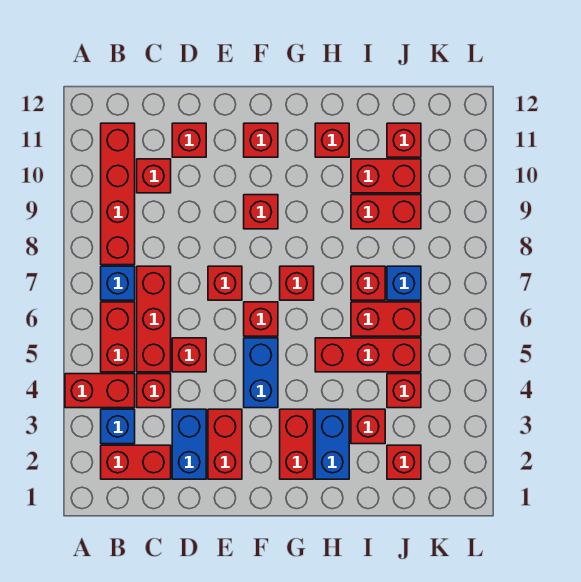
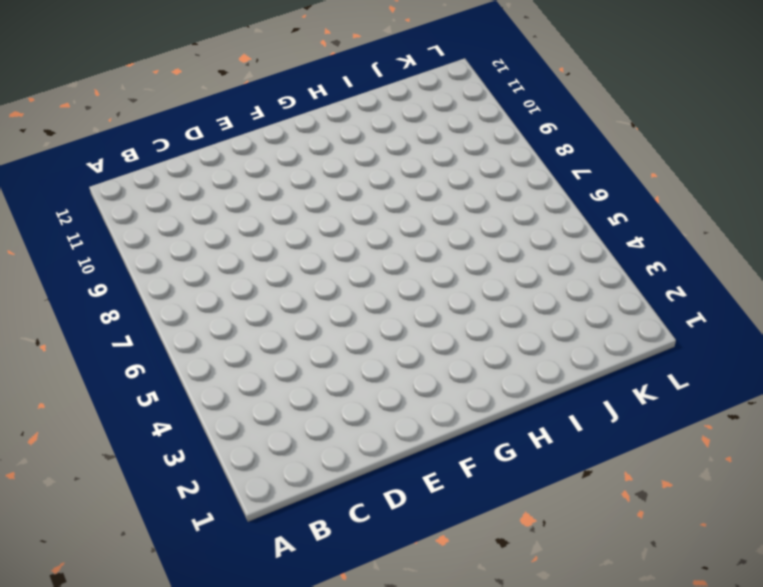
none -> red brick A4:B4 level 1
none -> red brick B2:C2 level 1
none -> blue brick B3 level 1
none -> red brick B5:B6 level 1

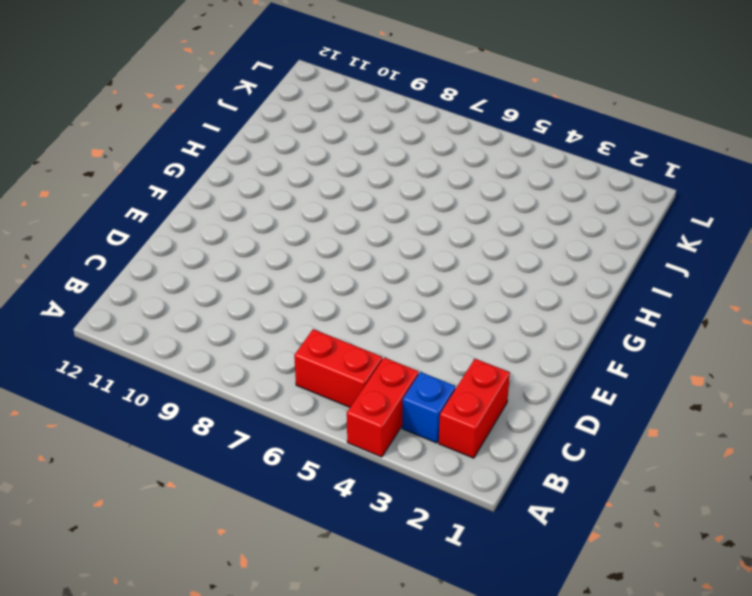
none -> blue brick B7 level 1
none -> red brick B8:B11 level 1
none -> red brick C4 level 1
none -> red brick C5:C7 level 1

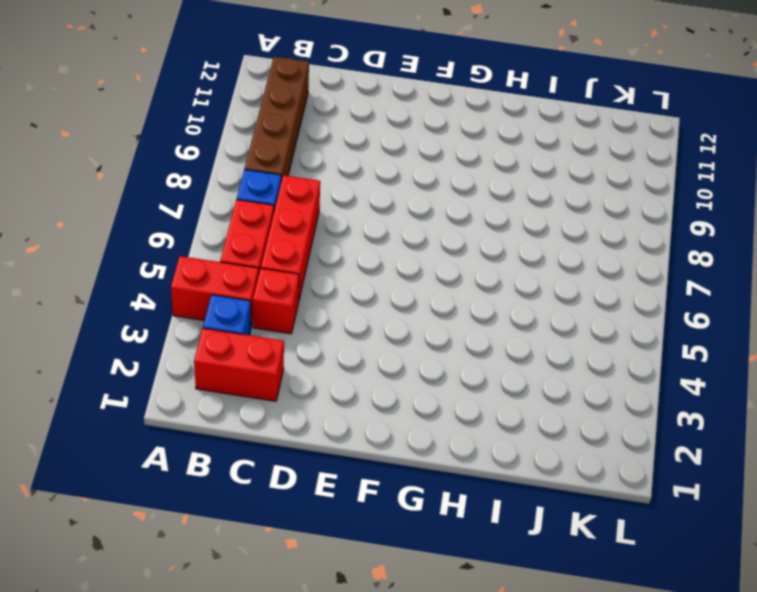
brown brick B8:B11 level 1 -> red brick B8:B11 level 1
none -> red brick C10 level 1
none -> blue brick D2:D3 level 1
none -> red brick D5 level 1
none -> red brick D11 level 1

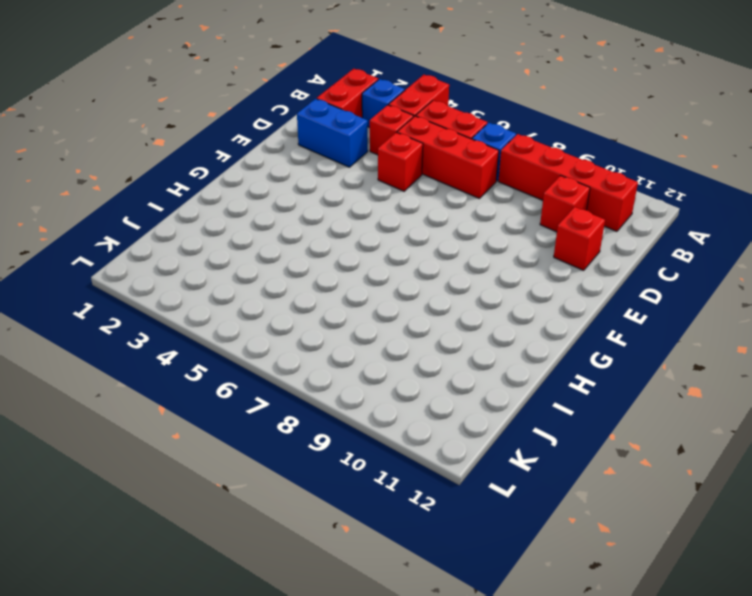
none -> red brick E2:E3 level 1
none -> red brick E7 level 1
none -> blue brick F4:F5 level 1
none -> red brick F6 level 1

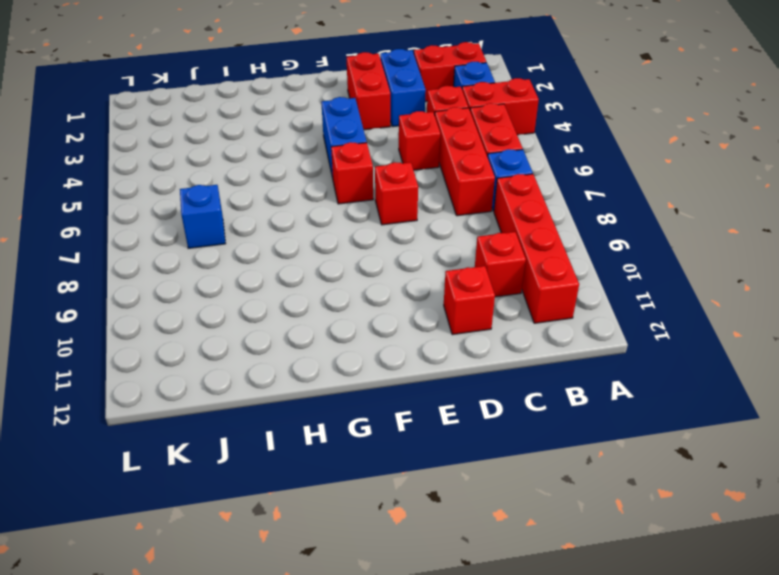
none -> red brick F9 level 1
none -> red brick F11 level 1
none -> red brick G2:G3 level 1
none -> red brick G7 level 1

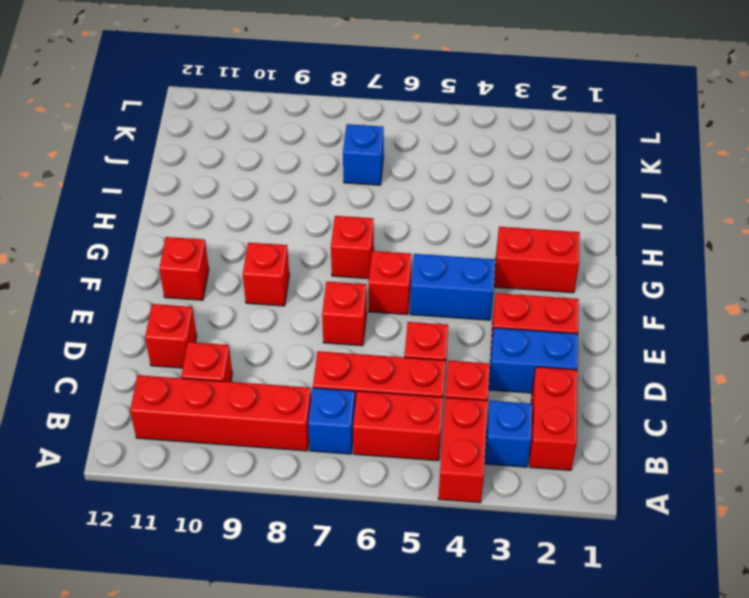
none -> blue brick H2:H3 level 1
none -> red brick H5:J5 level 1
none -> red brick H11 level 1
none -> red brick I3 level 1

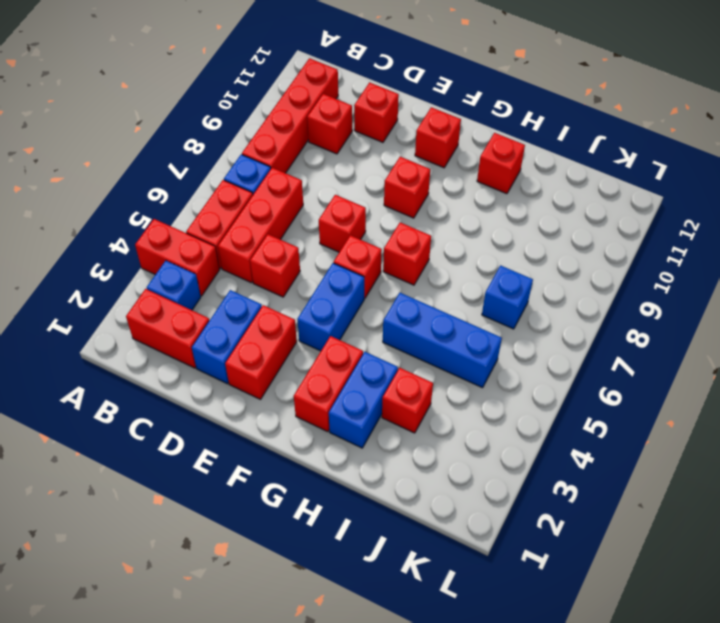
blue brick H5:J5 level 1 -> red brick H5:J5 level 1
none -> red brick C4 level 1
none -> red brick I6:J6 level 1
none -> red brick I7 level 1
none -> red brick I9:J9 level 1

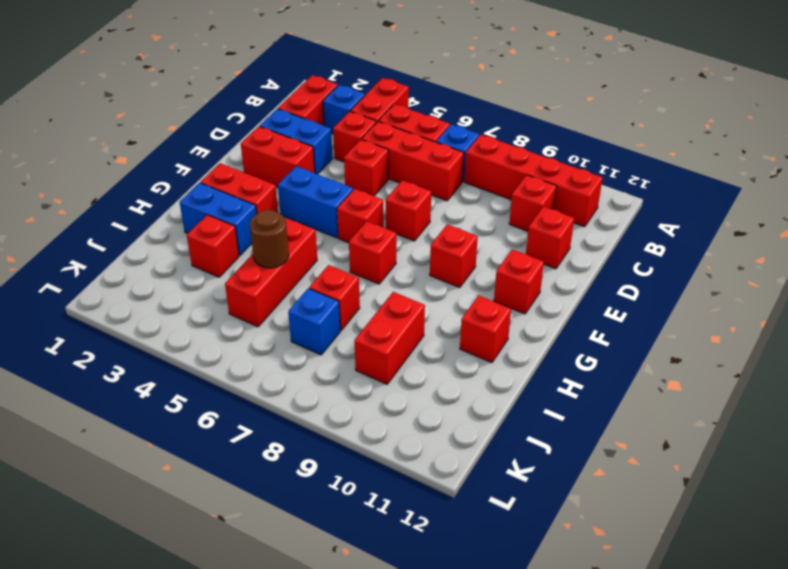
brown round brick I5 level 2 -> none
none -> red brick I6:J6 level 1
none -> red brick I10:J10 level 1
none -> red brick J2 level 1
none -> red brick J4 level 1

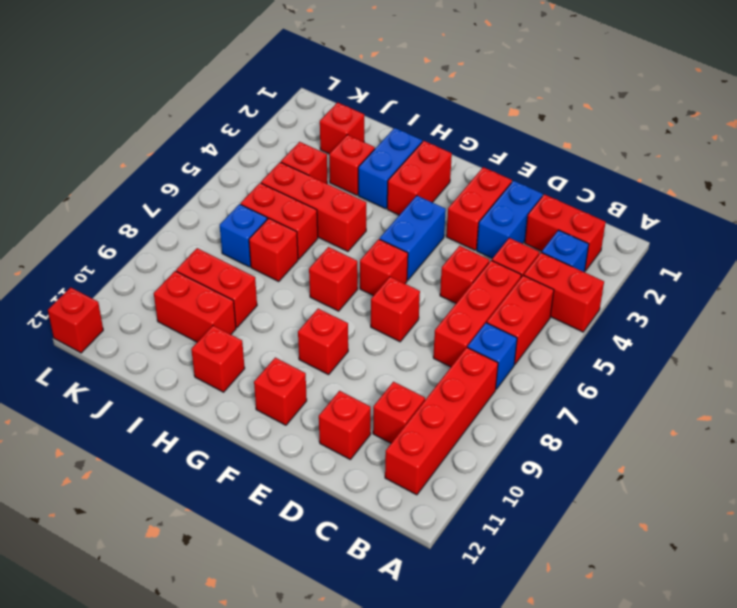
red brick L12 level 1 -> red brick J11 level 1

